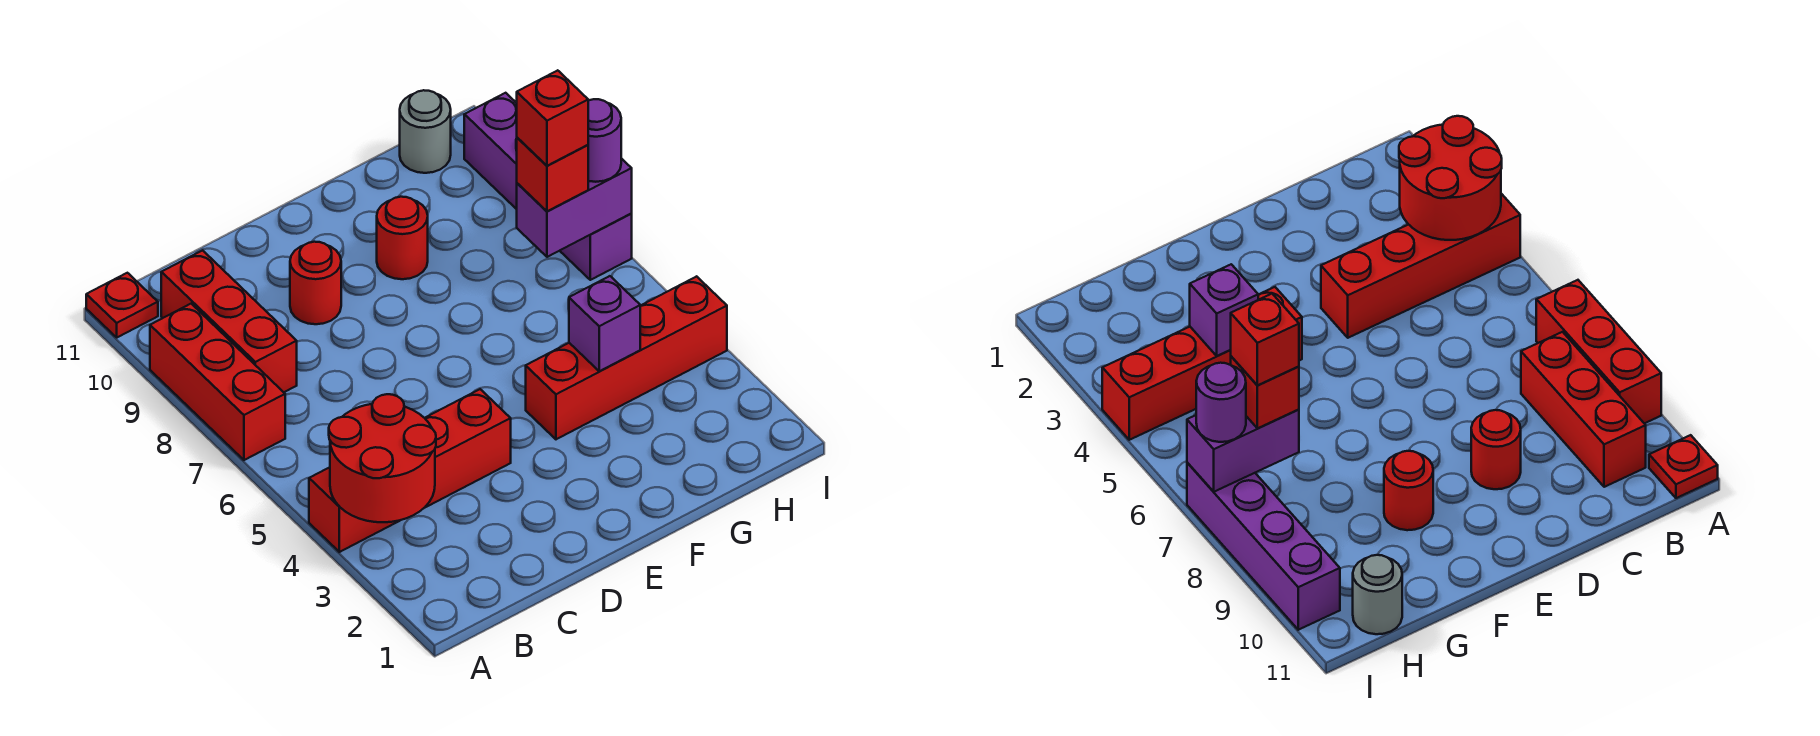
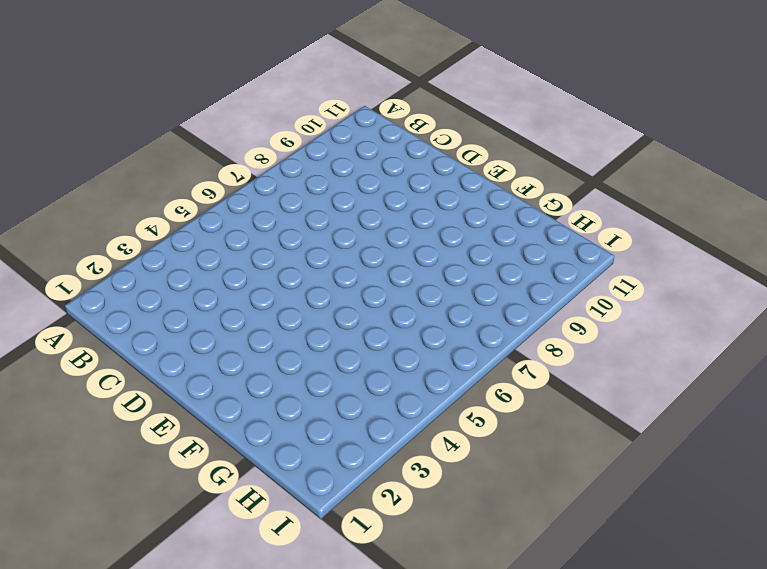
none -> red brick A4:D4 level 1
none -> red brick A7:A9 level 1
none -> red plate A11 level 1

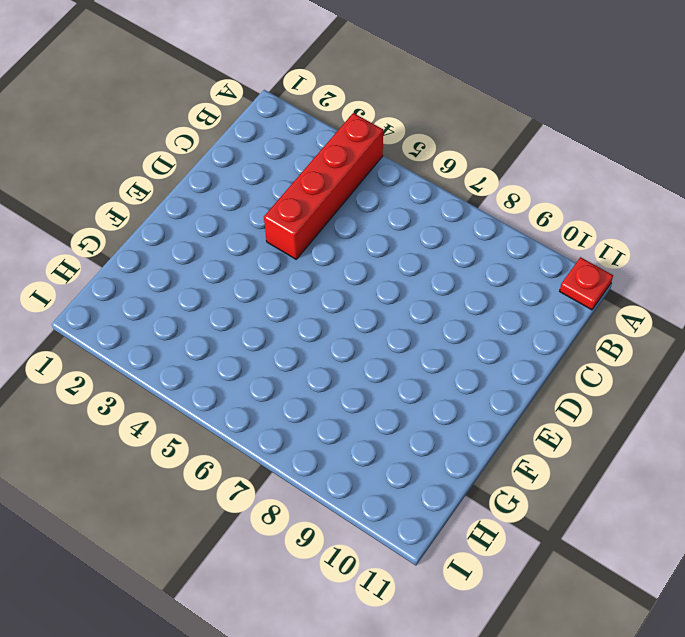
none -> red brick A7:A9 level 1
none -> red brick B8:B10 level 1
none -> red round brick D9 level 1

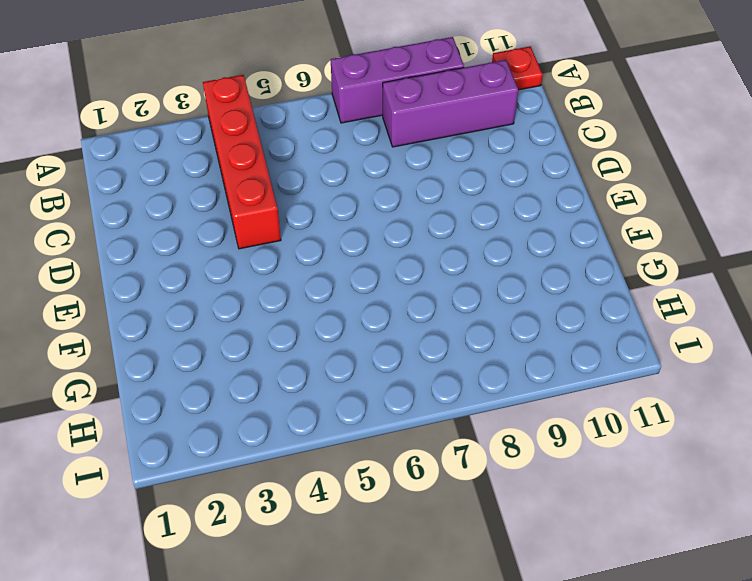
purple brick A7:A9 level 1 -> red brick A7:A9 level 1
purple brick B8:B10 level 1 -> red brick B8:B10 level 1
none -> red round brick D9 level 1
none -> red brick F4:I4 level 1
none -> red round brick F9 level 1

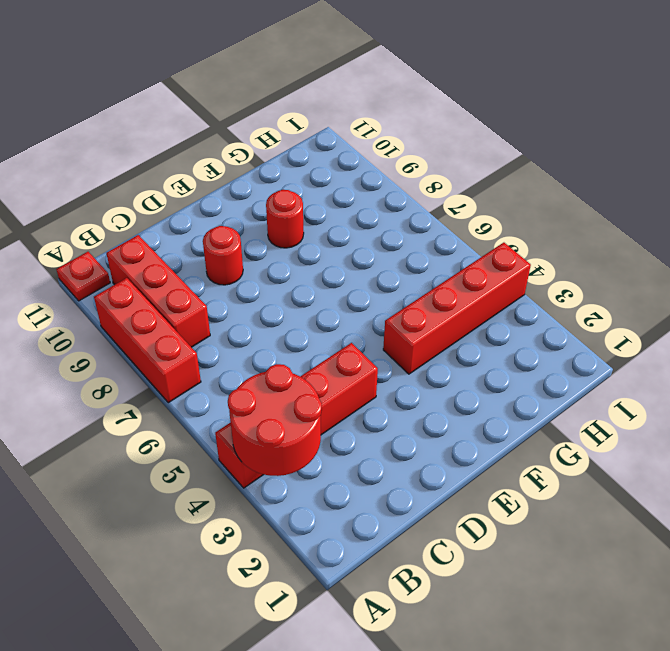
none -> grey round brick H11 level 1
none -> purple brick I7:I10 level 1
none -> purple brick G4 level 2

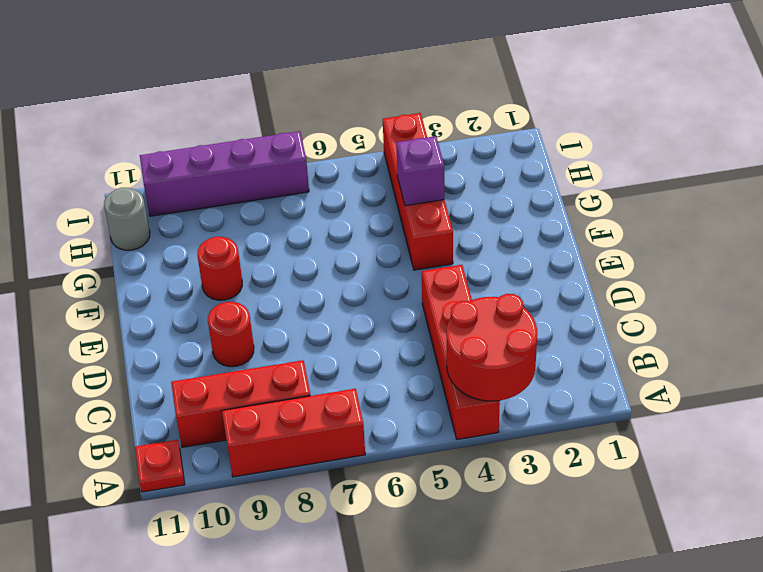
none -> purple brick H7:I7 level 2
none -> red brick H7 level 3
none -> purple round brick I7 level 3

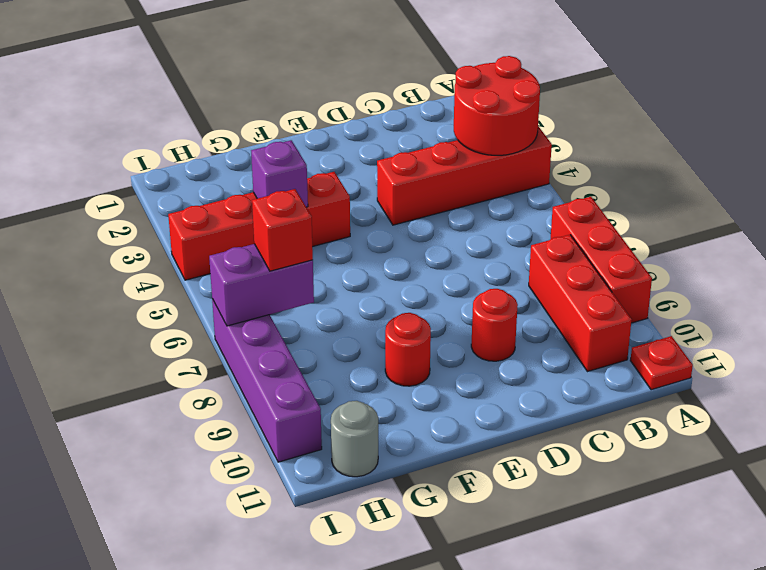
none -> purple round brick I7 level 3
none -> red brick H7 level 4

